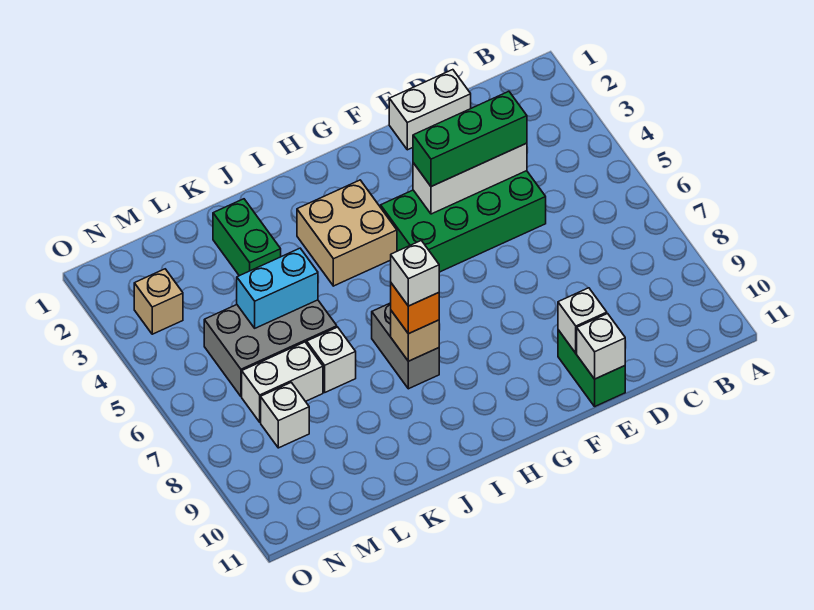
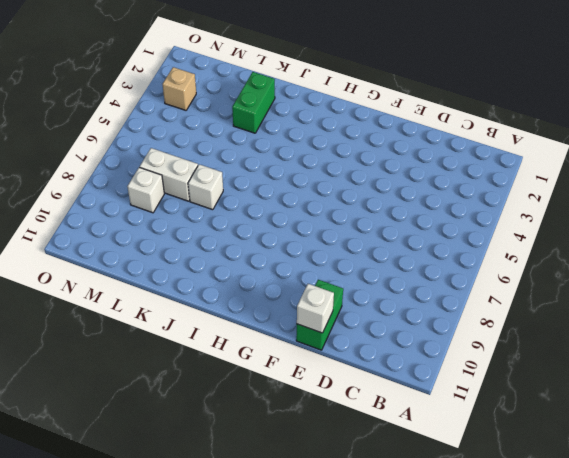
none -> white brick D1:E1 level 1
none -> green brick D4:G5 level 1
none -> tan brick H3:I4 level 1

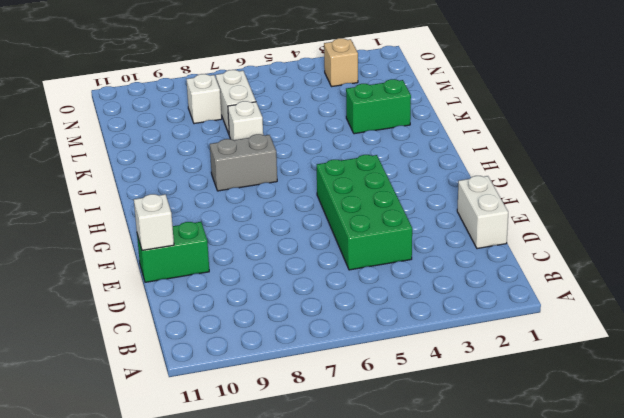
none -> tan brick H3:I4 level 1
none -> grey brick K5:M6 level 1
none -> white brick D4:F4 level 2

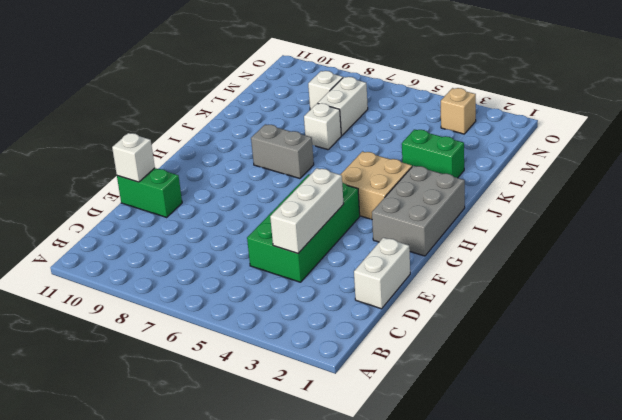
grey brick G1:I2 level 1 -> grey brick K5:M6 level 1
none -> white brick E10 level 2
none -> tan brick I8 level 2
none -> cyan brick K5:L5 level 2

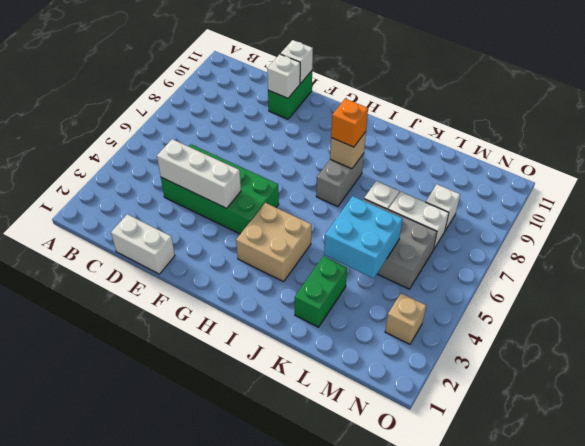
cyan brick K4:L5 level 2 -> cyan brick K5:L5 level 2
none -> green brick D4:F4 level 3
none -> white brick I8 level 4

